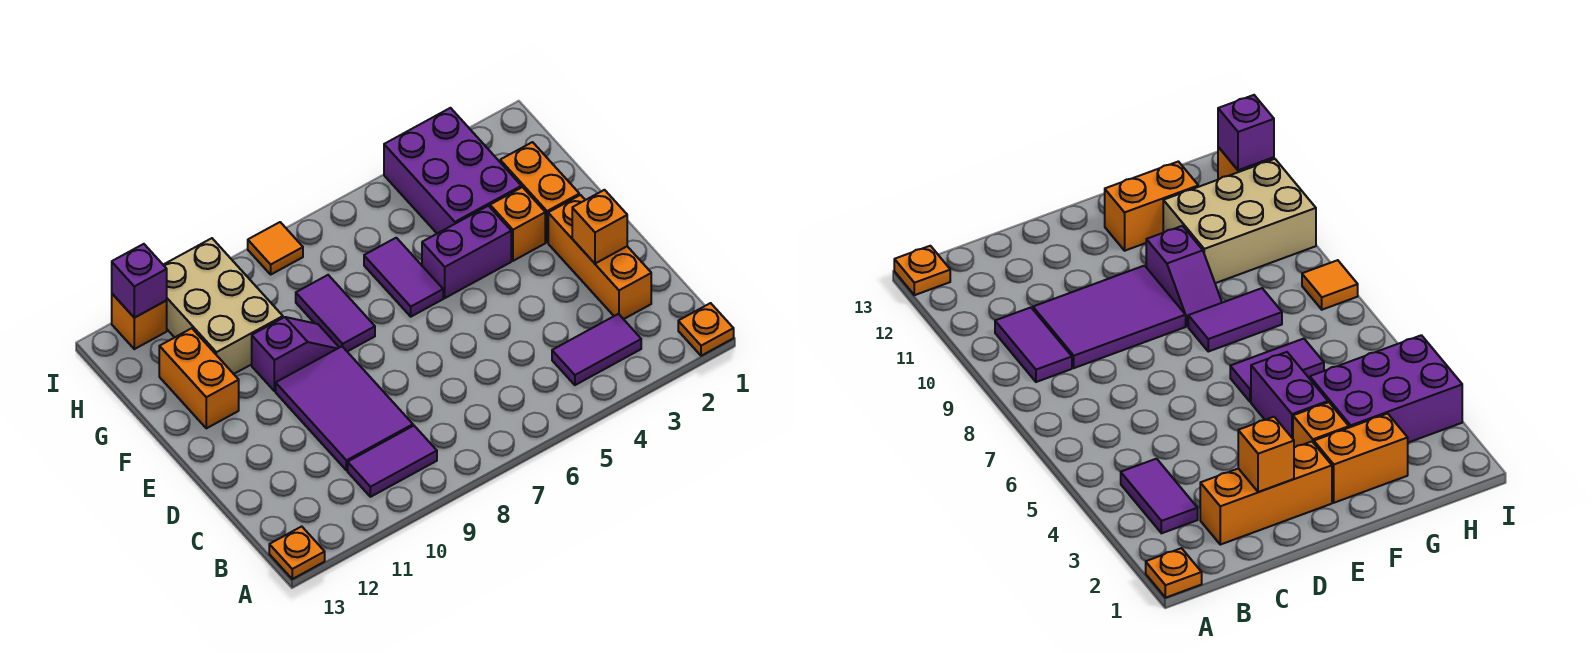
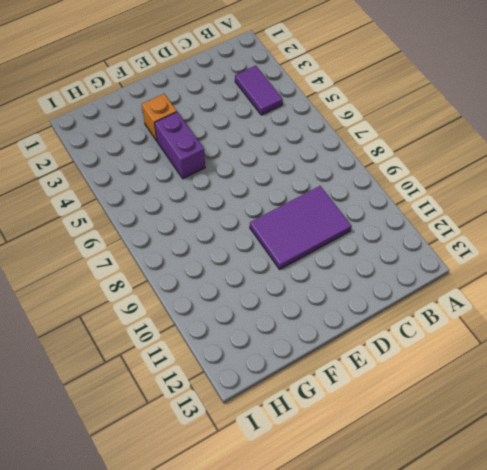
none -> orange plate A1 level 1
none -> orange plate A13 level 1
none -> purple tile B9:B10 level 1

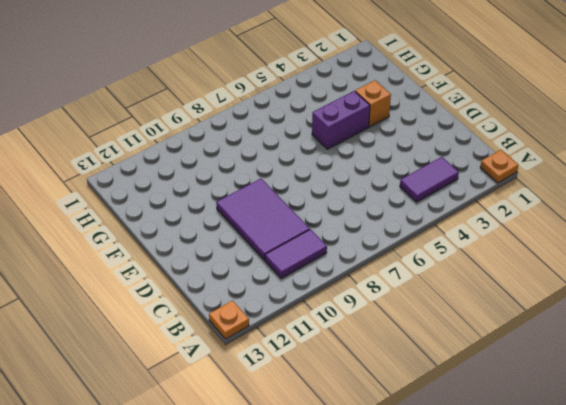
none -> orange brick C2:E2 level 1
none -> orange brick F2:G2 level 1
none -> purple tile F6:G6 level 1

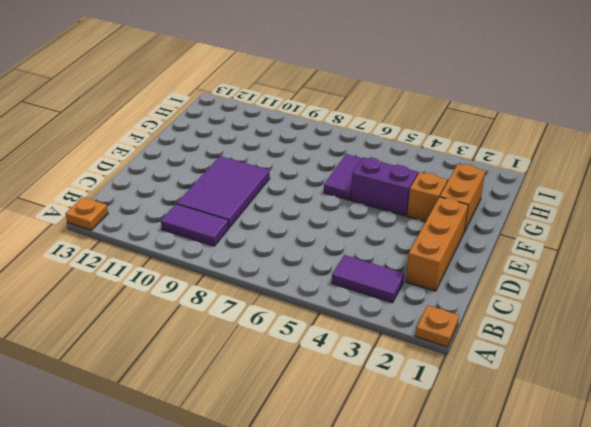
none -> purple tile F8:G8 level 1
none -> purple slope F9:F10 level 1 top 10
none -> orange brick F12:G12 level 1

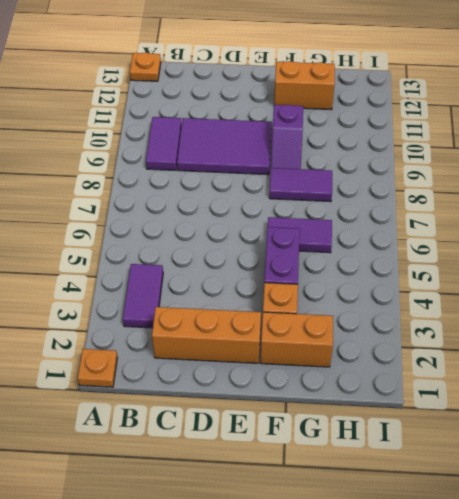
none -> purple brick G3:I4 level 1
none -> tan brick G10:I11 level 1
none -> orange tile I8 level 1

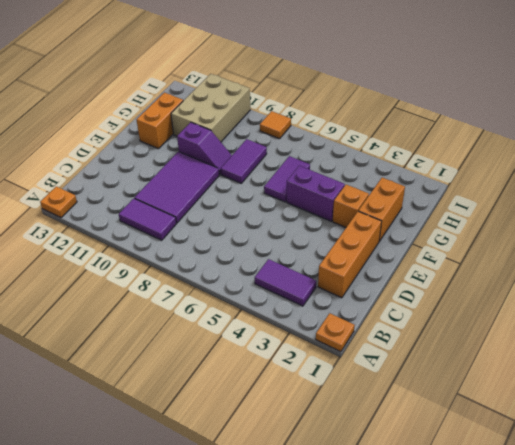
none -> purple brick G3:I4 level 1
none -> orange brick I12 level 1
none -> orange brick D2 level 2

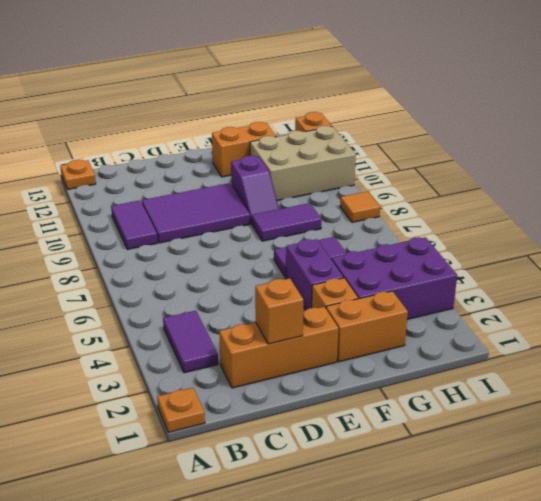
none -> purple brick I12 level 2

